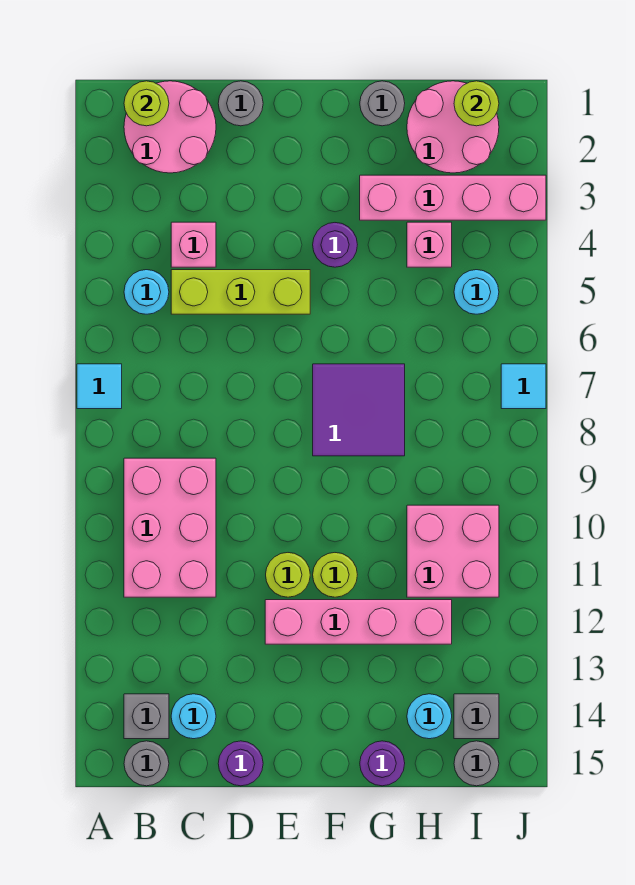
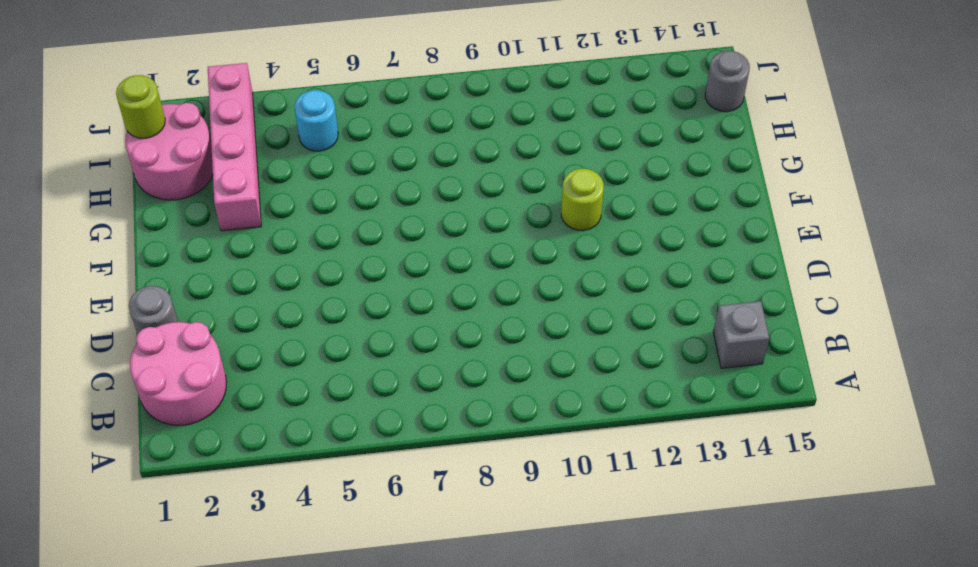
none -> cyan tile A7 level 1
none -> cyan round brick B5 level 1
none -> pink brick B9:C11 level 1

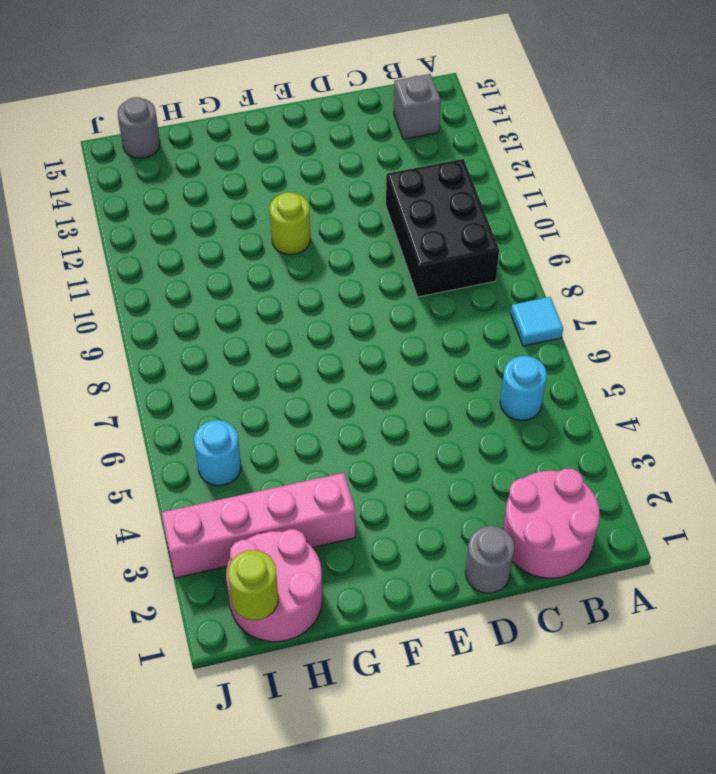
black brick B9:C11 level 1 -> pink brick B9:C11 level 1
none -> grey round brick B15 level 1
none -> pink brick C4 level 1
none -> lime brick C5:E5 level 1

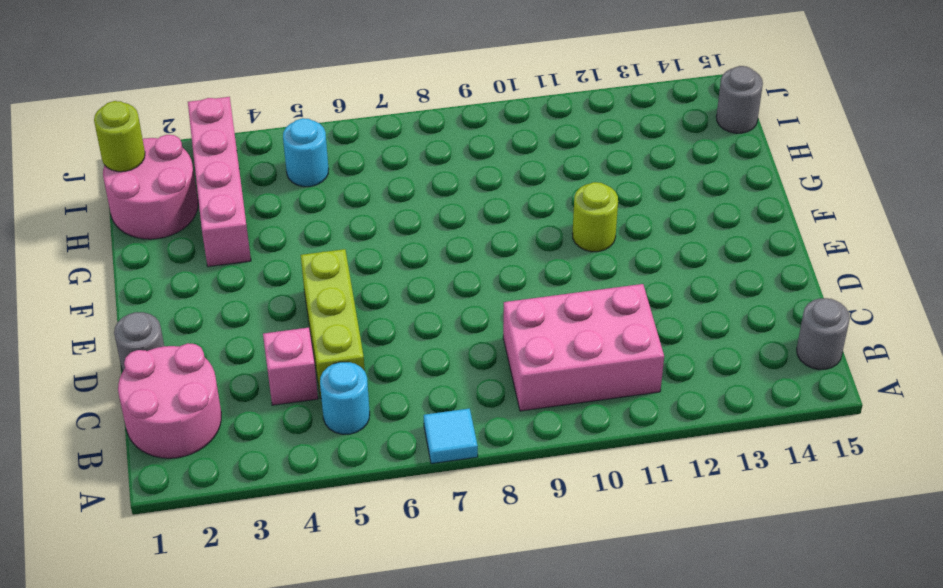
none -> grey brick B14 level 1
none -> cyan round brick C14 level 1
none -> purple round brick D15 level 1

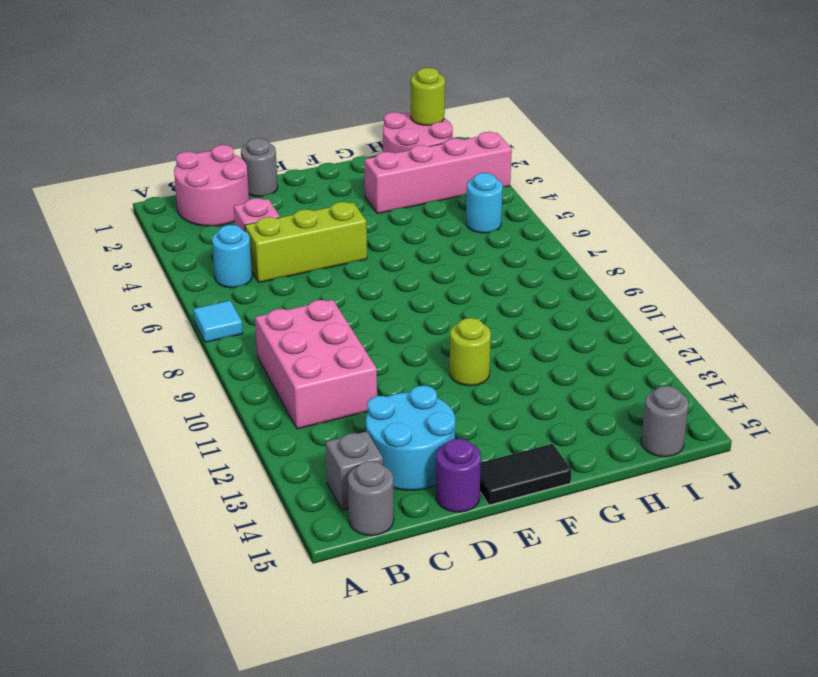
cyan round brick C13:D14 level 1 -> cyan round brick C14 level 1
black tile E15:F15 level 1 -> none
none -> lime round brick E11 level 1
none -> pink brick E12:H12 level 1
none -> purple round brick F4 level 1

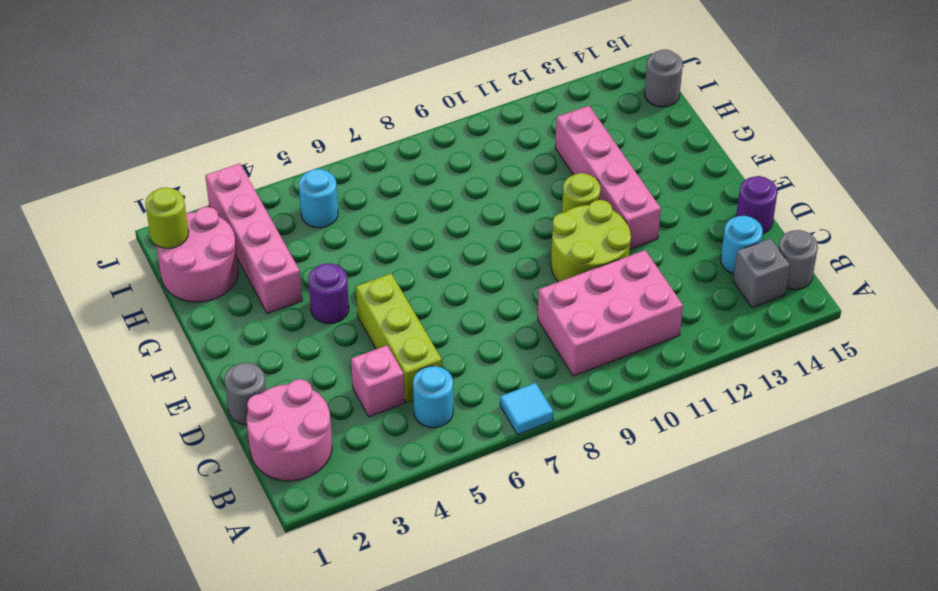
lime round brick D10:E11 level 1 -> lime round brick E11 level 1
none -> purple tile F7:G8 level 1
none -> grey round brick G1 level 1
none -> purple round brick G15 level 1

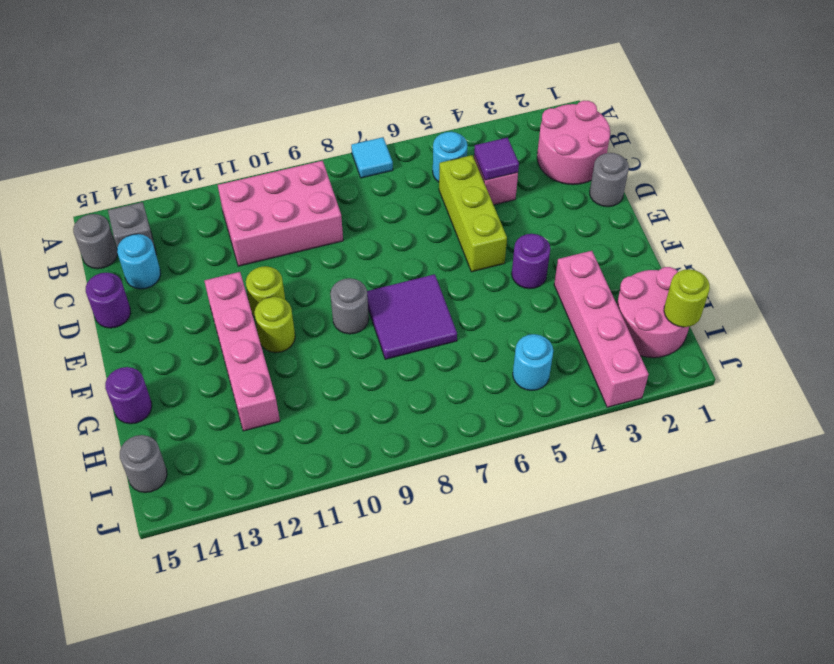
purple tile C4 level 2 -> none
grey round brick F9 level 1 -> grey round brick G1 level 1
none -> pink brick H4 level 1
none -> pink brick H10:I11 level 1
none -> cyan round brick H14 level 1

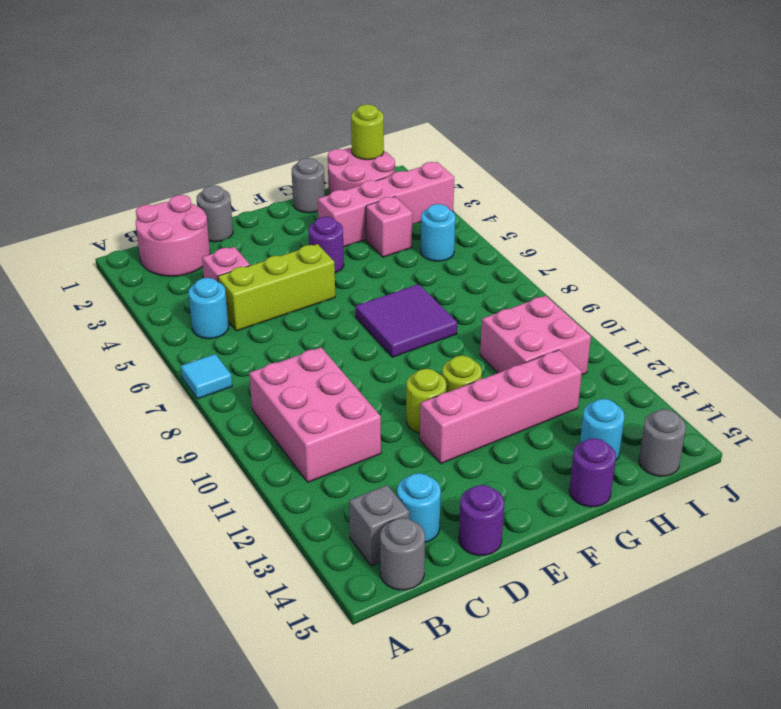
none -> grey brick I14 level 1
none -> cyan tile J7 level 1
none -> lime round brick B1 level 2

